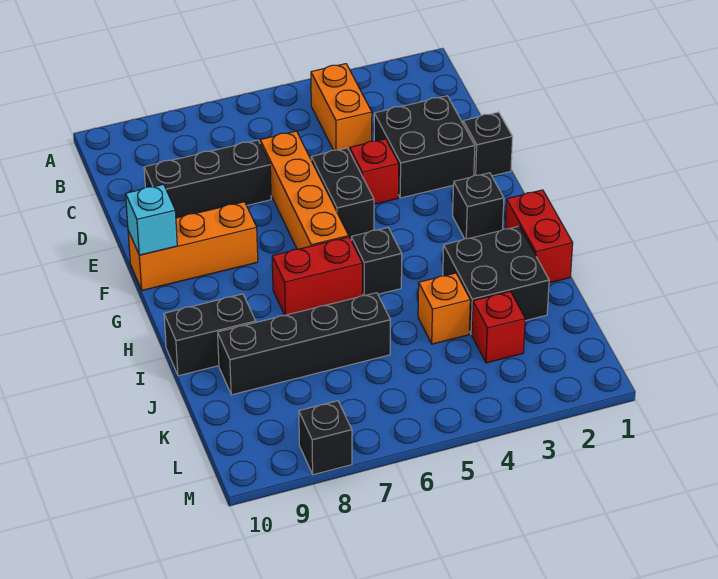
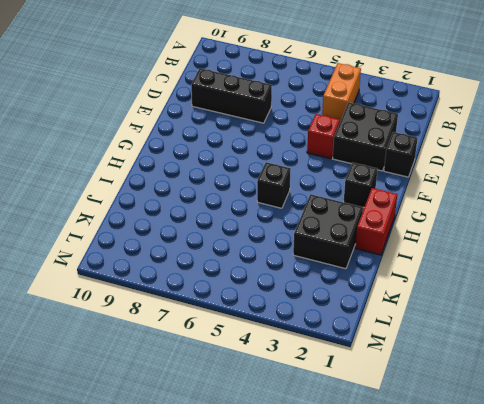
none -> orange brick D6:G6 level 1
none -> black brick E5:F5 level 1
none -> orange brick F8:F10 level 1

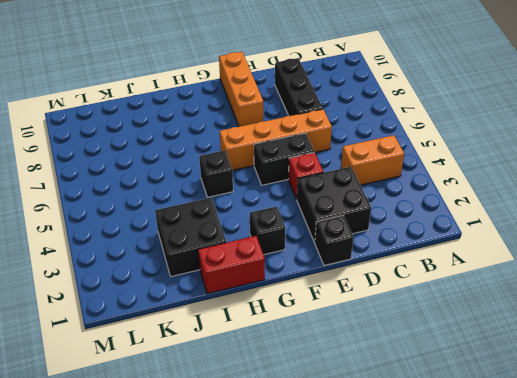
none -> red brick H6:H7 level 1
none -> black brick I9:I10 level 1
none -> orange brick J4 level 1

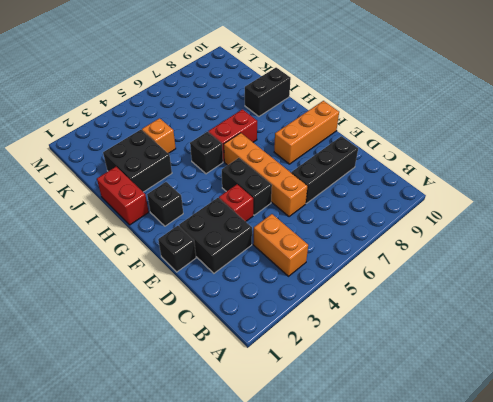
none -> black brick J6:J9 level 1
none -> red brick K3 level 1
none -> black brick M8 level 1

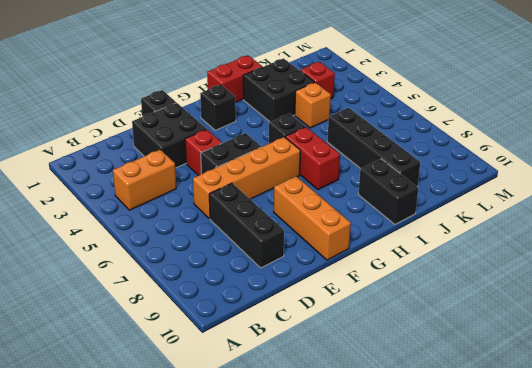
none -> black brick M8 level 1
none -> cyan brick F10 level 2

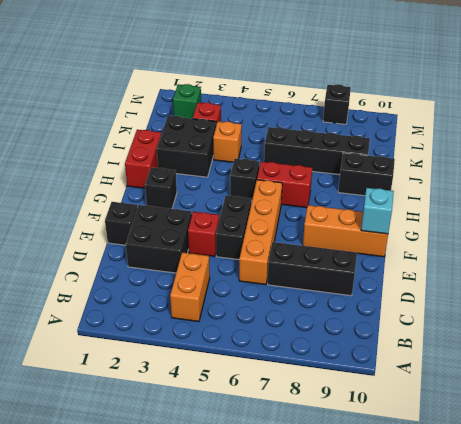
green brick L2 level 1 -> none

